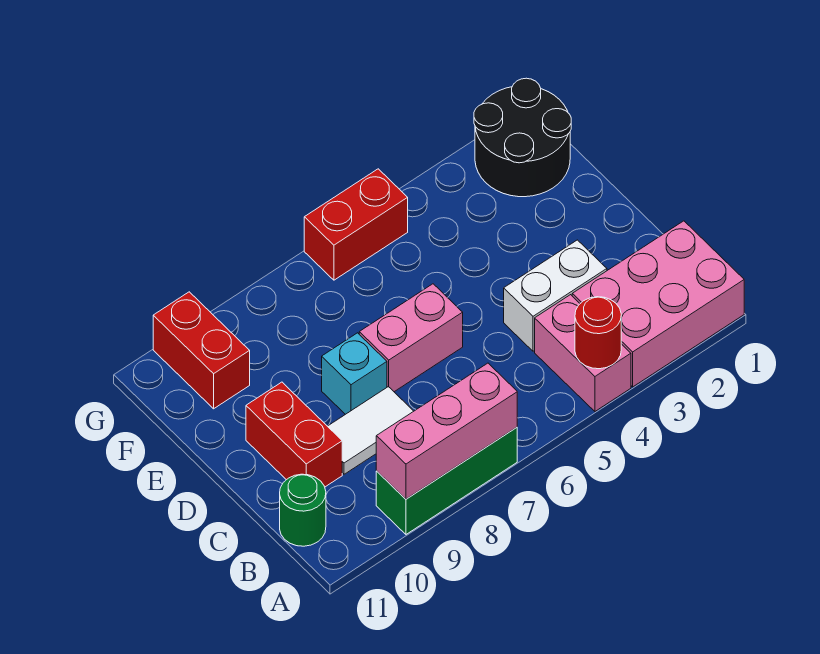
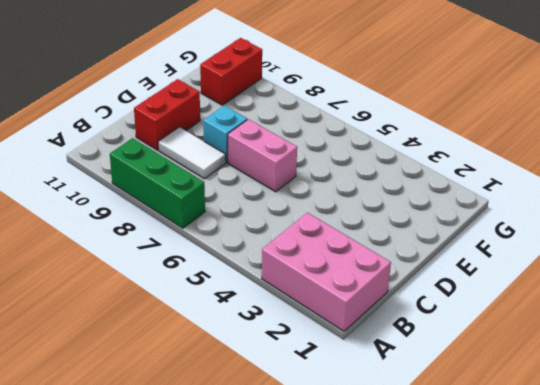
none -> pink brick A4:B4 level 1
none -> green round brick B11 level 1
none -> white brick C3:C4 level 1

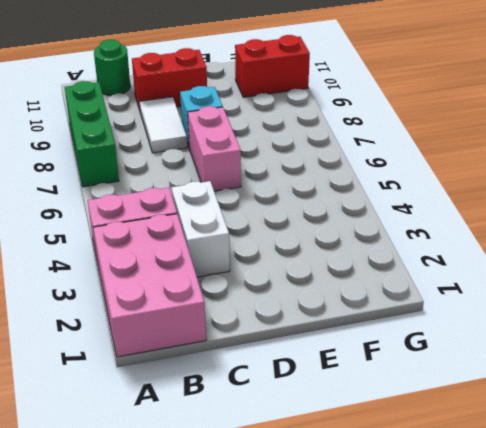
none -> black round brick F1:G2 level 1
none -> red brick G5:G6 level 1
none -> red round brick A4 level 2

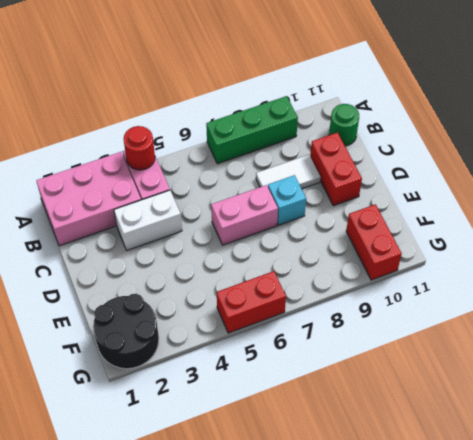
none -> pink brick A7:A9 level 2

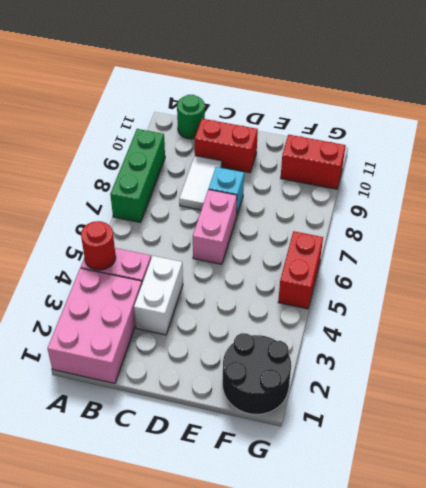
none -> pink brick A7:A9 level 2

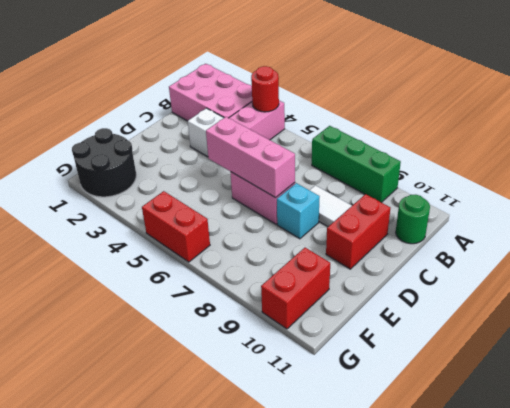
pink brick D5:D7 level 2 -> pink brick A7:A9 level 2

